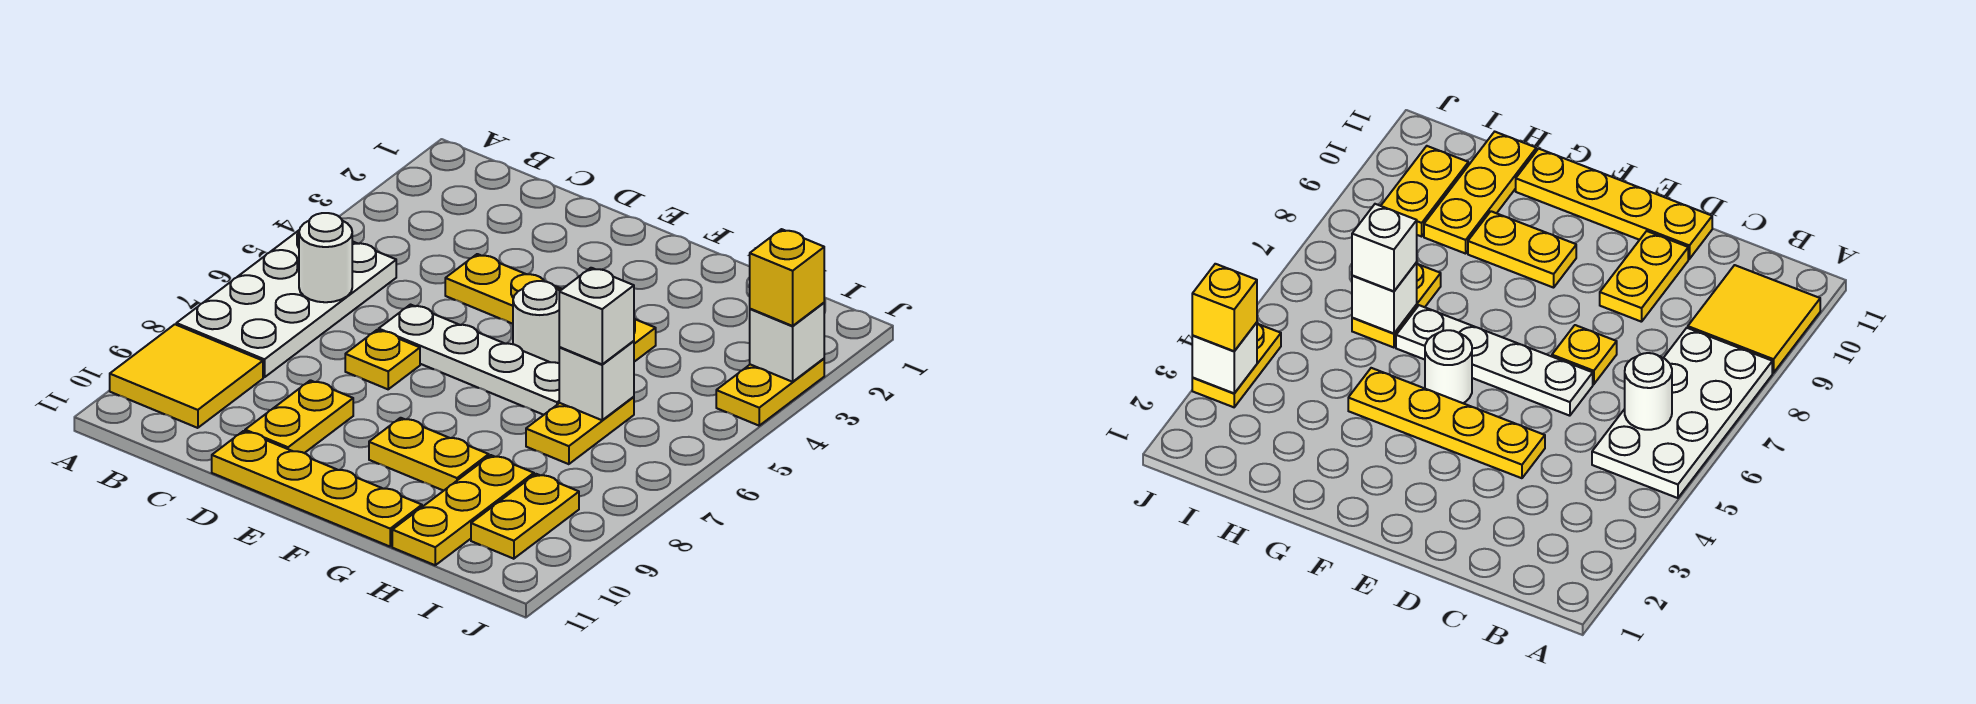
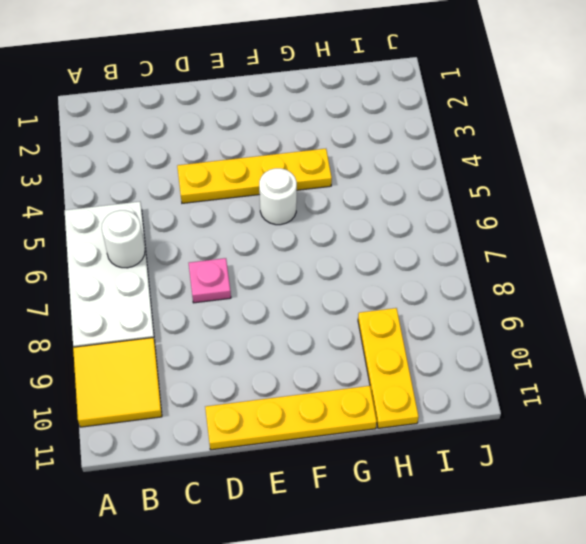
pink plate D7 level 1 -> yellow plate D7 level 1
none -> white plate D6:G6 level 1
none -> yellow plate D9:D10 level 1
none -> yellow plate F9:G9 level 1

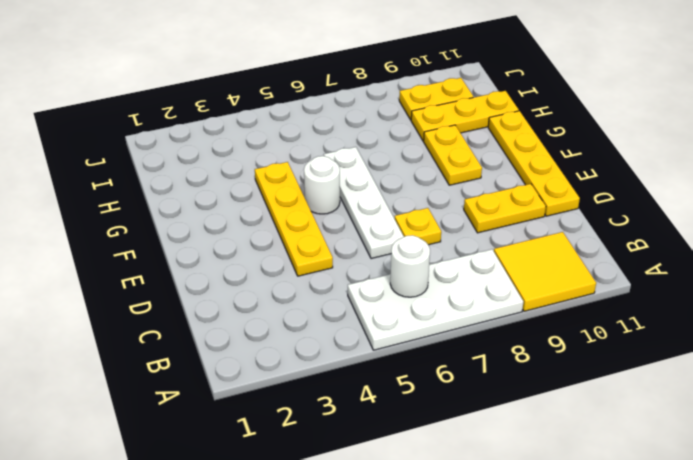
none -> yellow plate H6:H7 level 1
none -> yellow plate J3:J4 level 1
none -> white brick H6 level 2

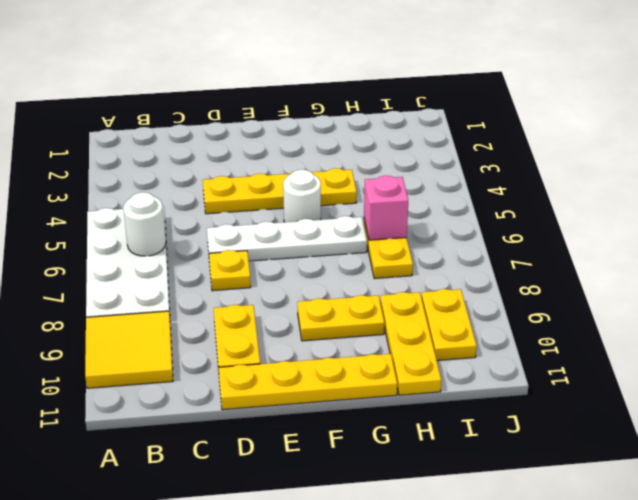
pink brick H6 level 2 -> white brick H6 level 2
none -> yellow plate J3:J4 level 1
none -> white brick J3 level 2
none -> white brick H6 level 3

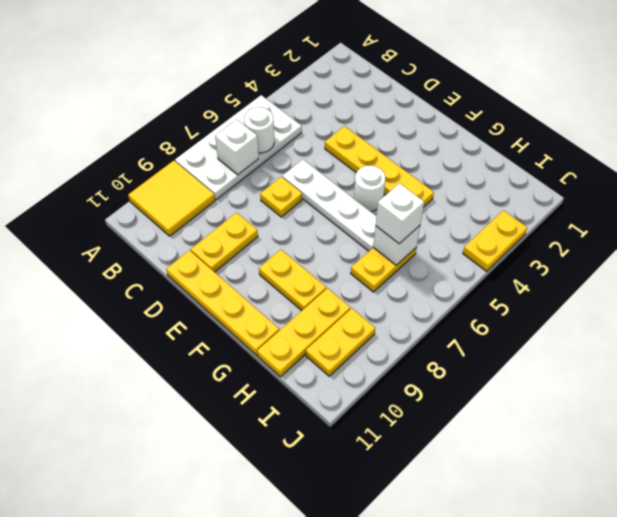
white brick B7 level 2 -> white brick J3 level 2
none -> yellow brick J3 level 3

